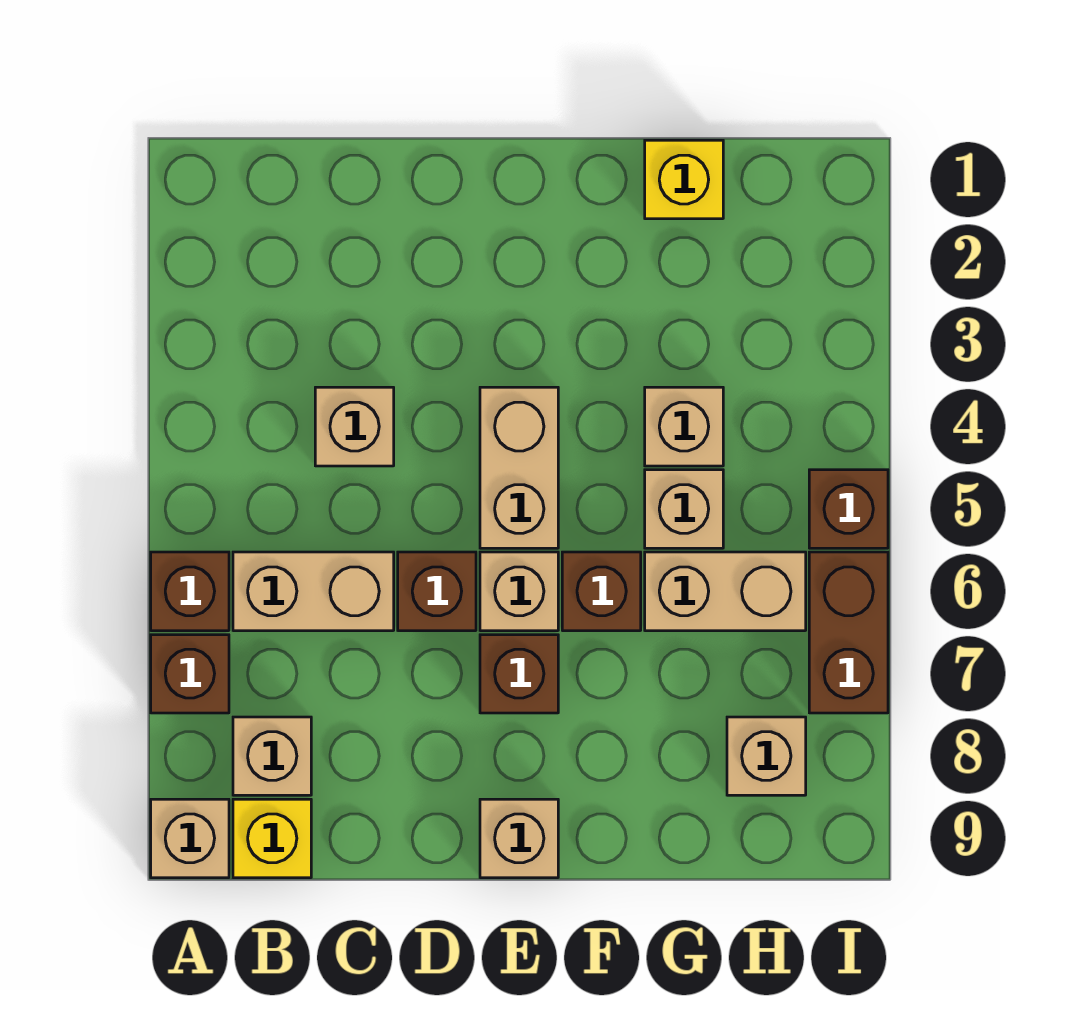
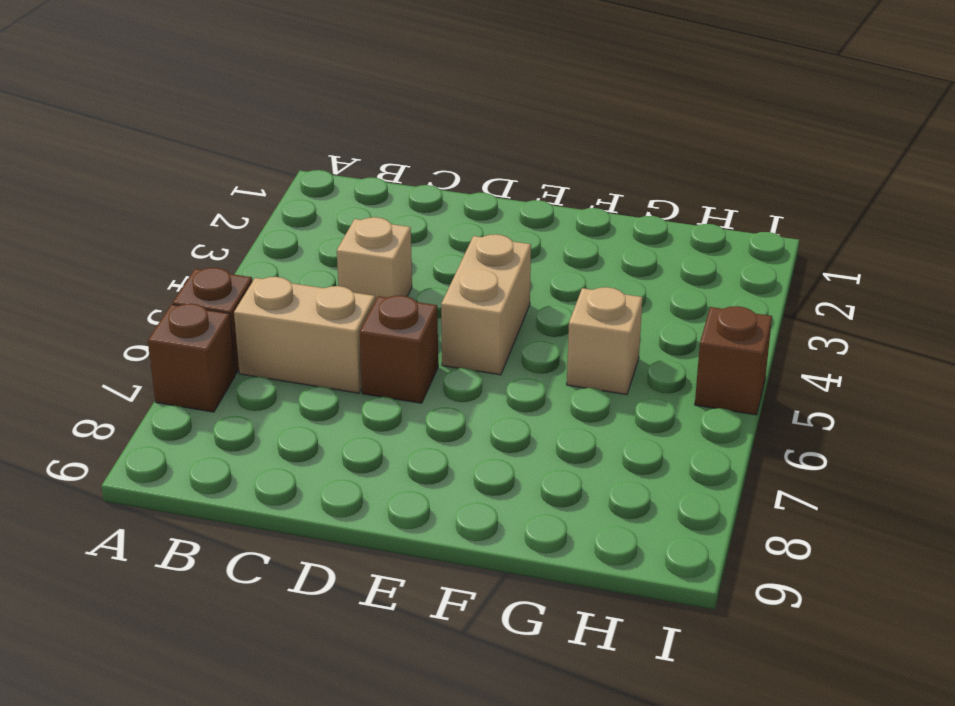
none -> tan brick A9 level 1
none -> tan brick B8 level 1
none -> yellow brick B9 level 1

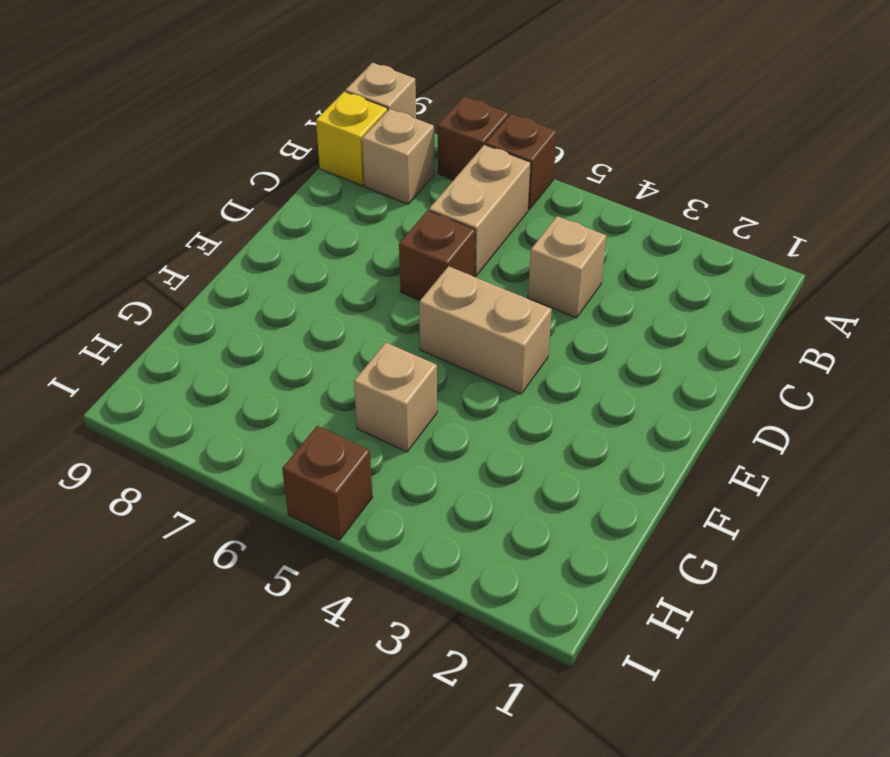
none -> tan brick E6 level 1
none -> brown brick E7 level 1
none -> tan brick E9 level 1

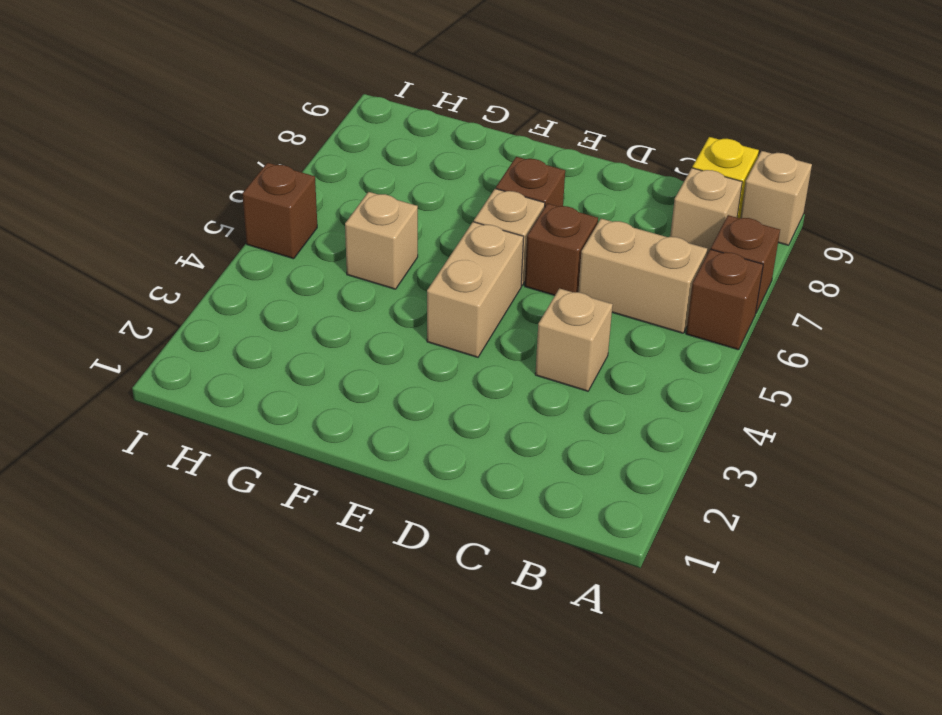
none -> tan brick E9 level 1
none -> brown brick F6 level 1
none -> yellow brick G1 level 1

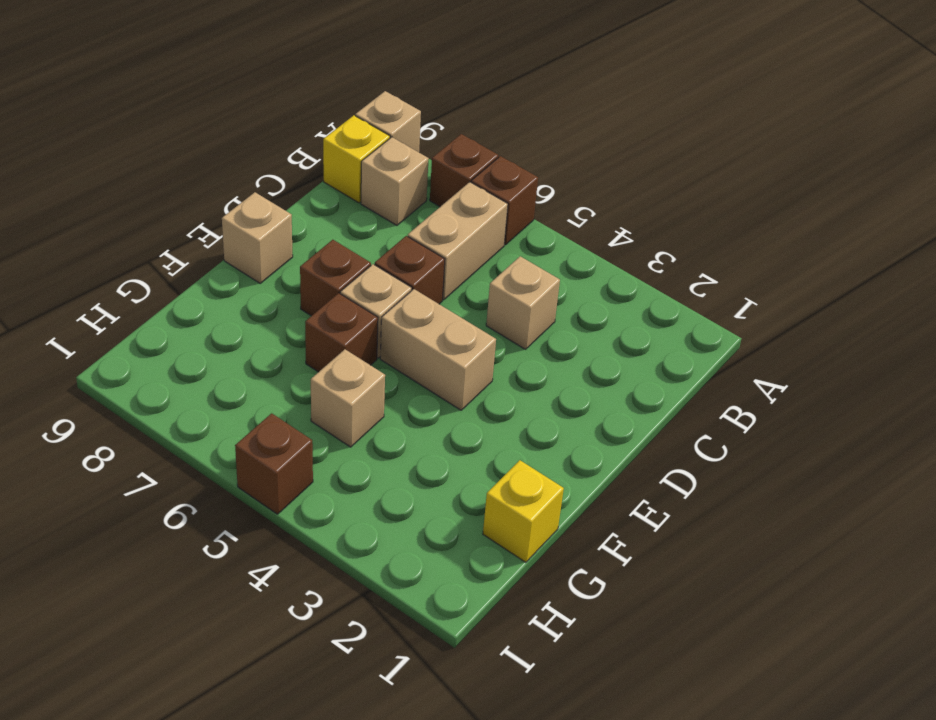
none -> tan brick G4 level 1
none -> tan brick G6:H6 level 1
none -> tan brick H8 level 1

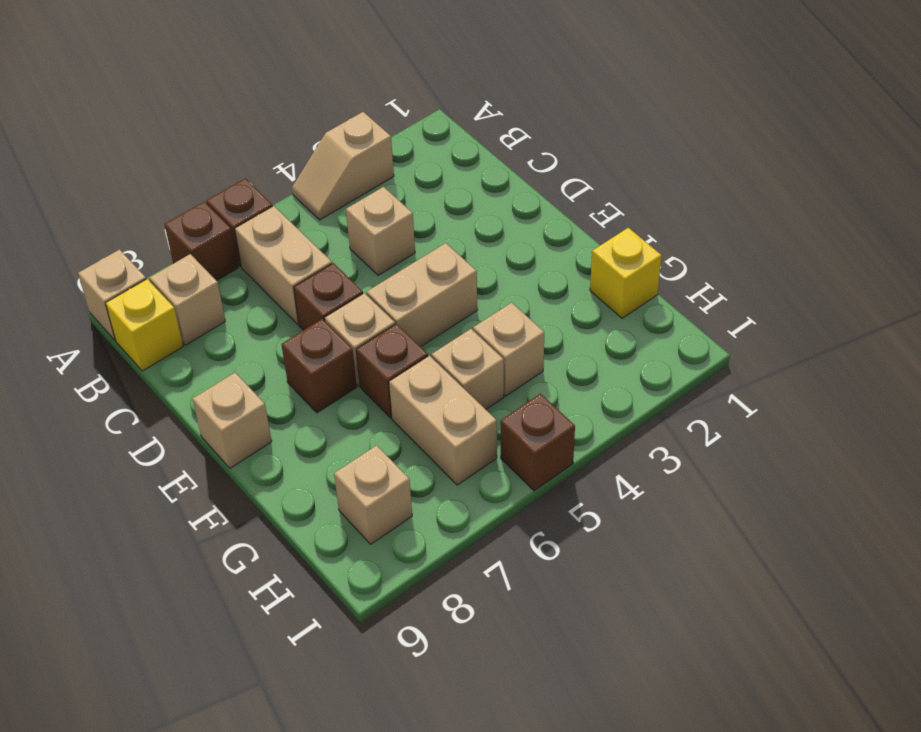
tan slope A3:A4 level 1 top 3 -> none
none -> brown brick I6:I7 level 1

